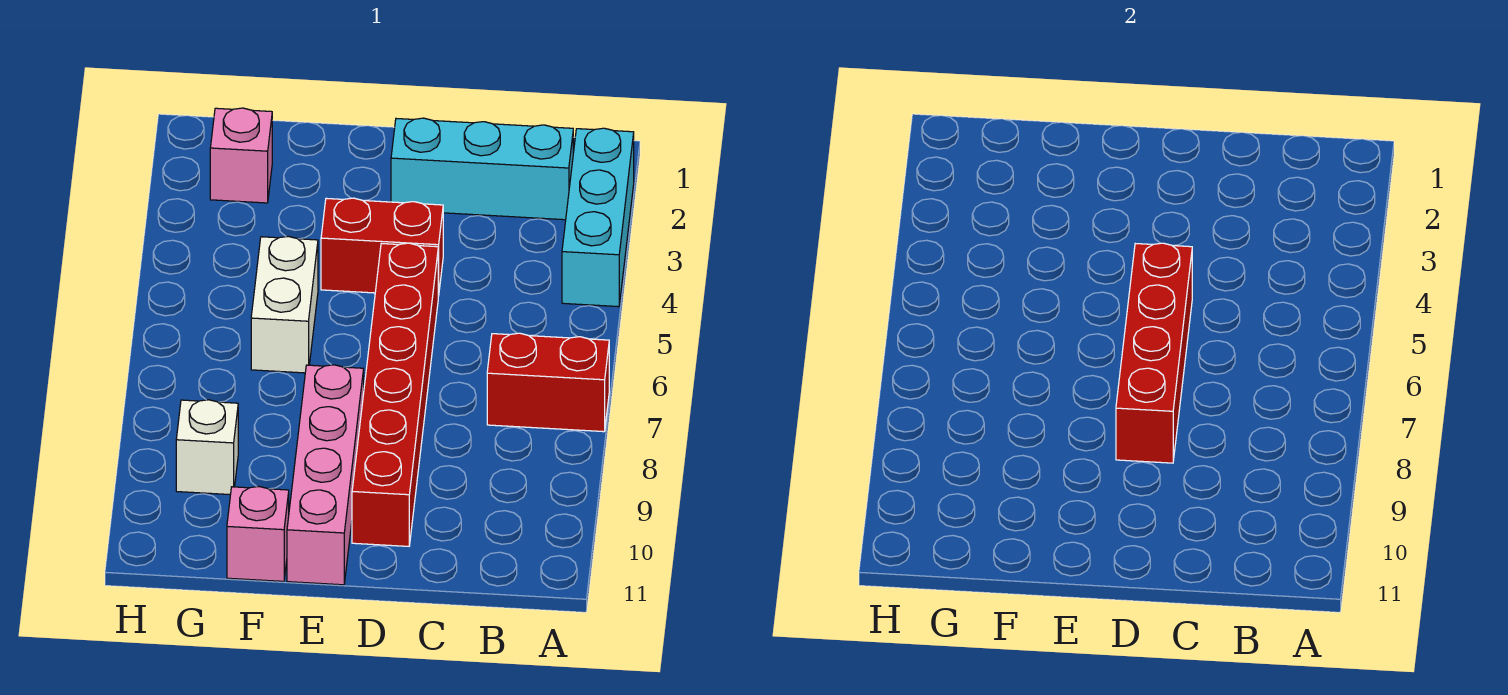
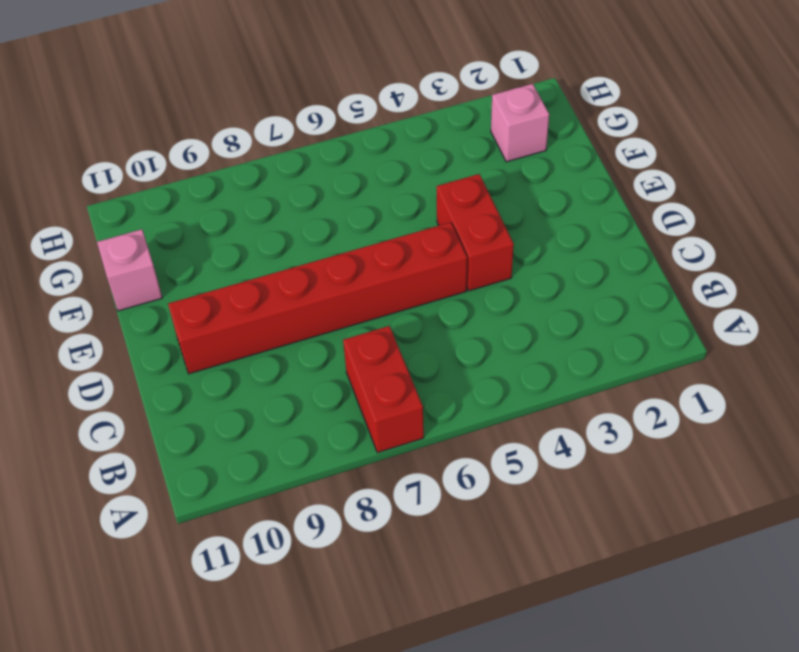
none -> cyan brick A2:A4 level 1
none -> cyan brick B2:D2 level 1

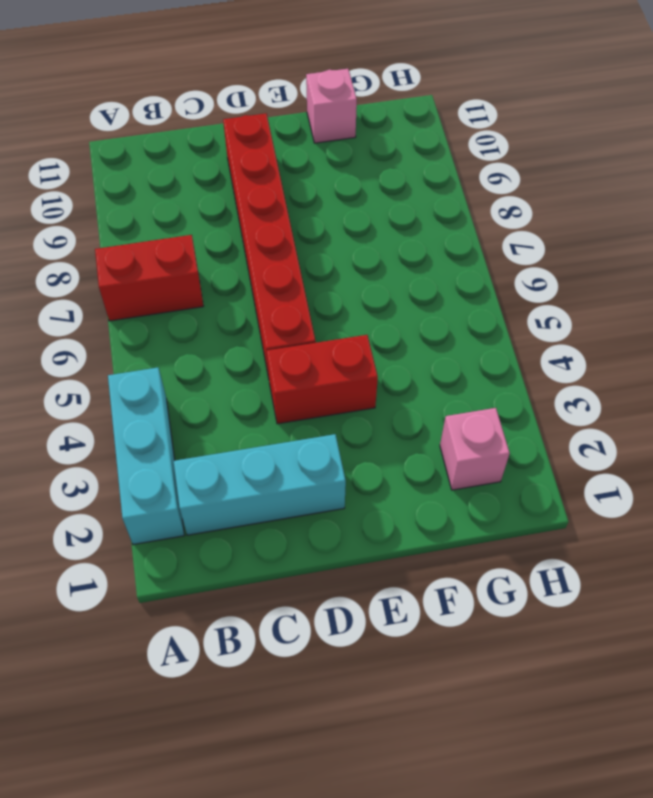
none -> pink brick E8:E11 level 1
none -> white brick F5:F6 level 1

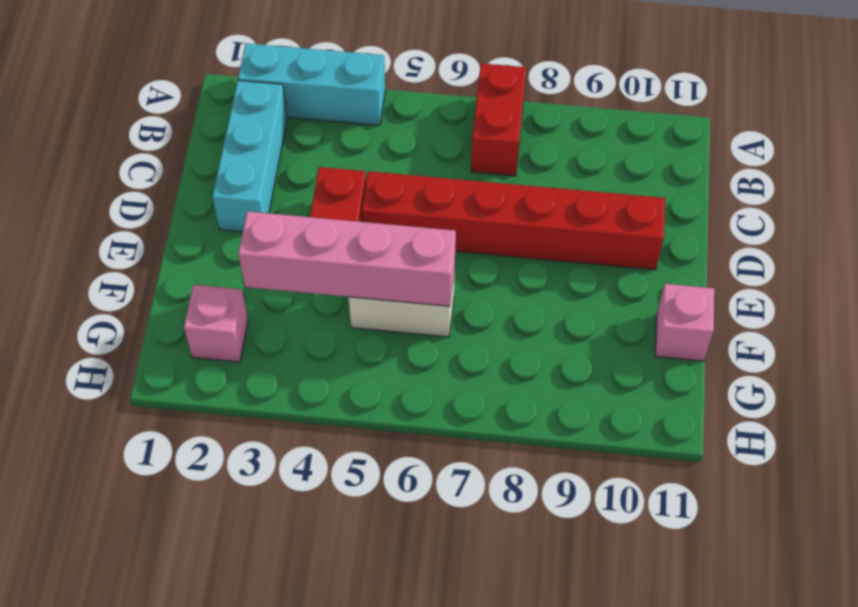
pink brick F3:F6 level 2 -> pink brick E8:E11 level 1
none -> white brick G9 level 1
none -> red brick D5:D8 level 2

